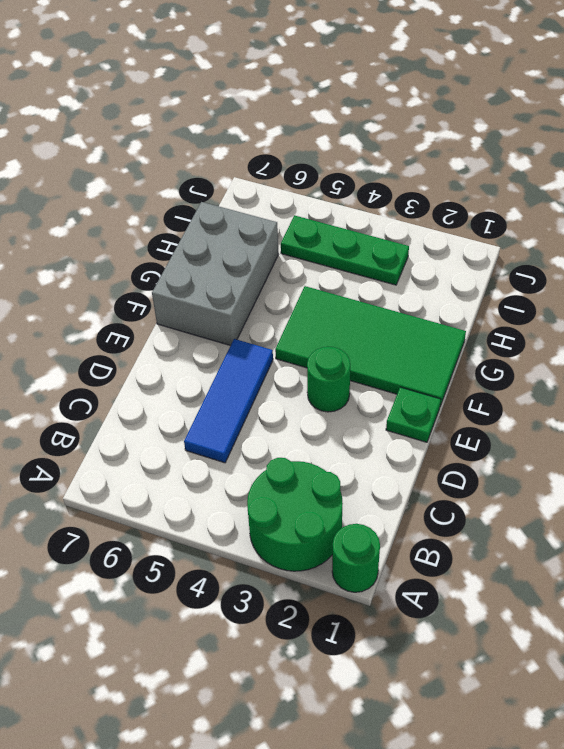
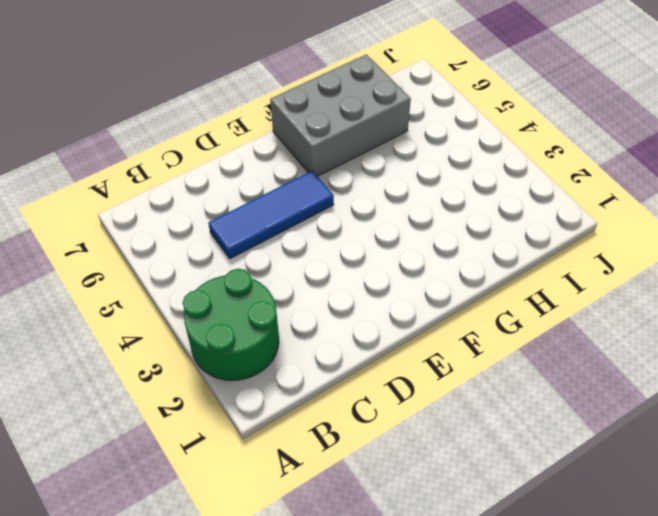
none -> green round brick A1 level 1
none -> green plate E1 level 1

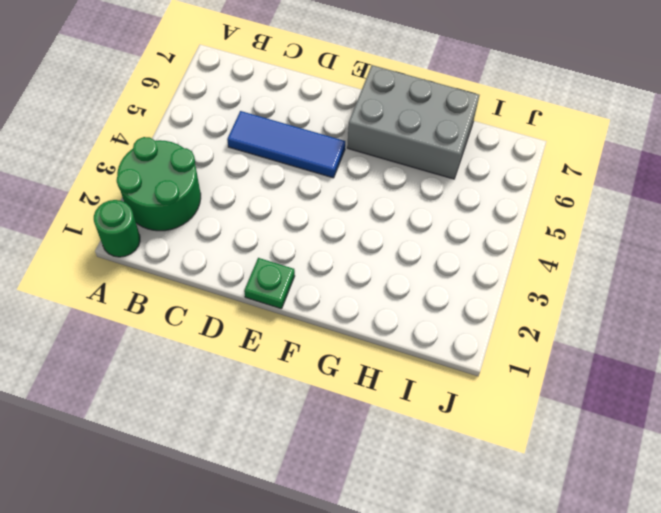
none -> green round brick E3 level 1
none -> green tile F1:G4 level 1

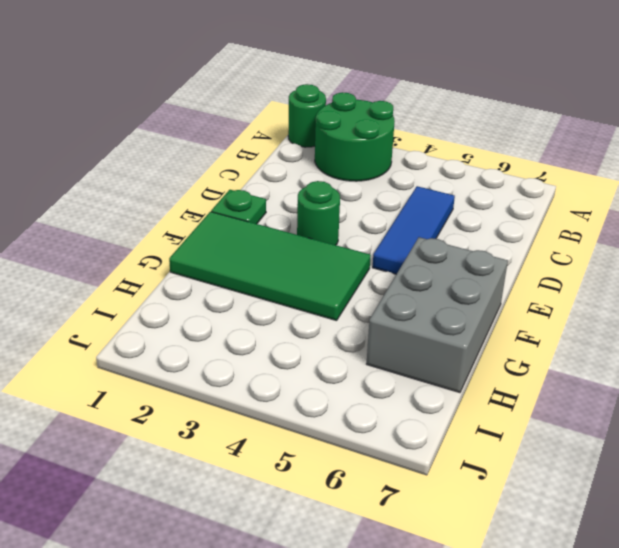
none -> green plate I3:I5 level 1

